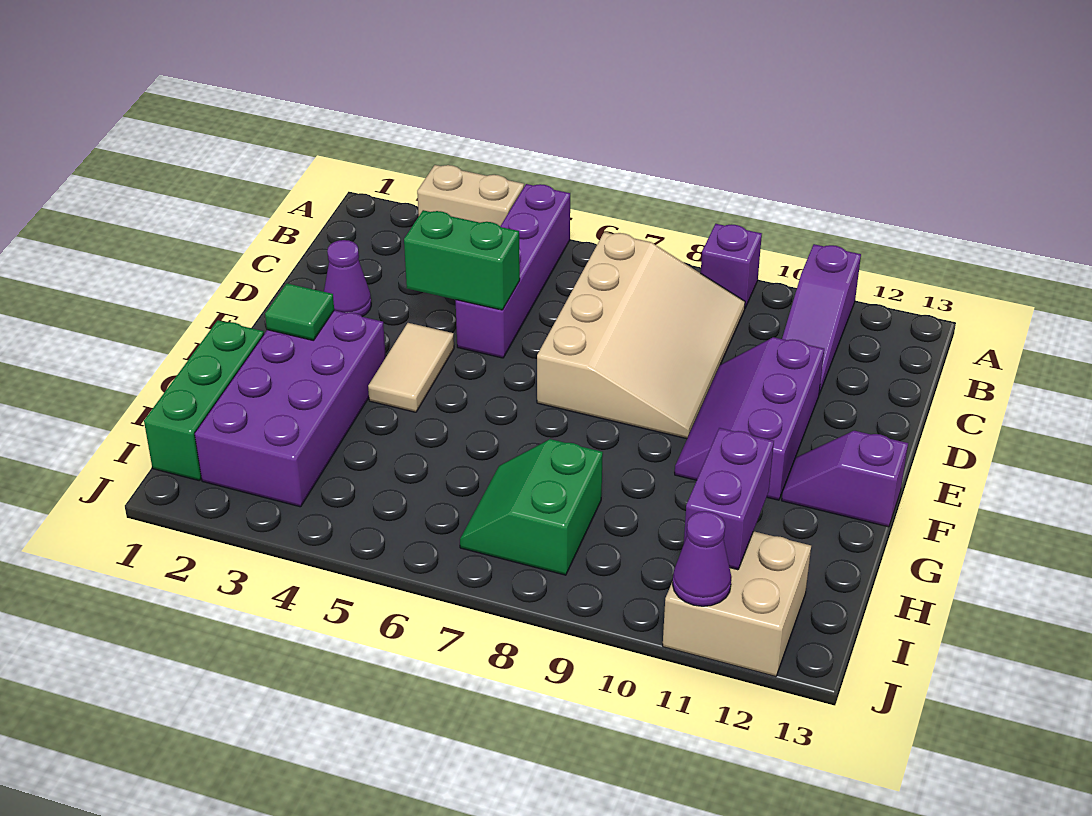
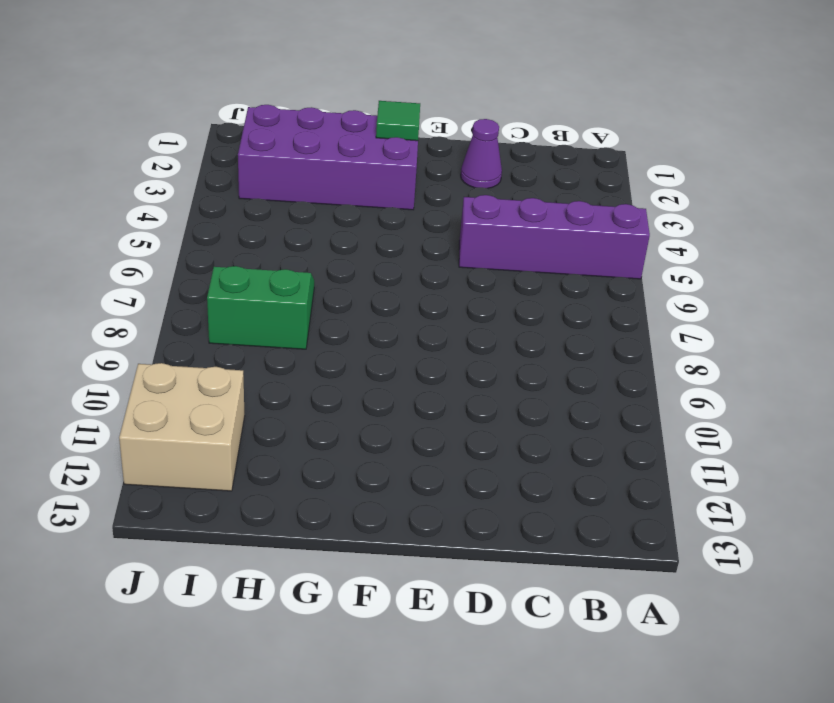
none -> tan brick A3:A4 level 1
none -> purple brick A9 level 1
none -> purple slope A11:C11 level 1 top A

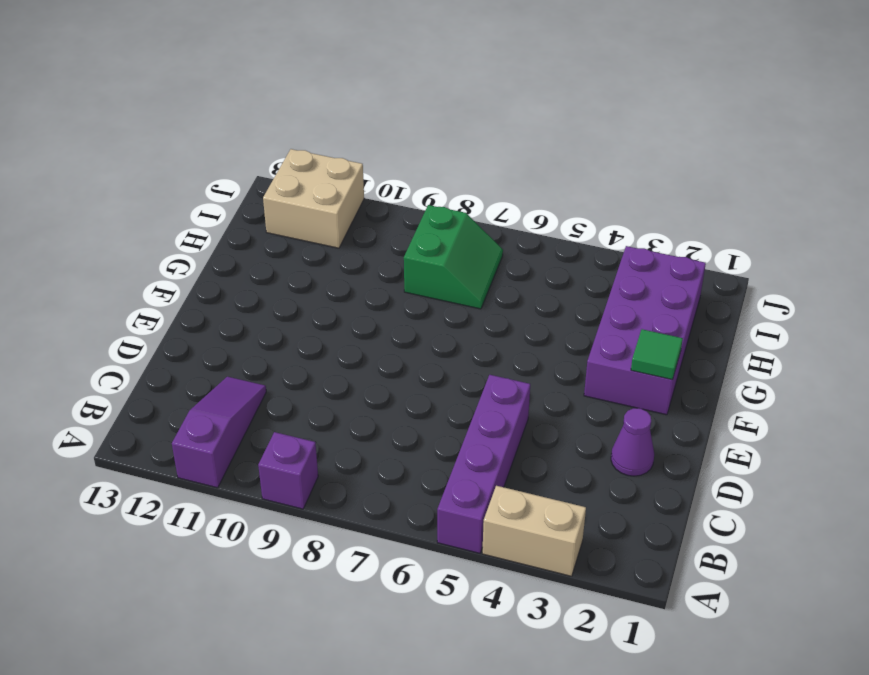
none -> tan slope B7:E9 level 1 top 7
none -> purple slope D10:F11 level 1 top 11
none -> tan tile E4:F4 level 1

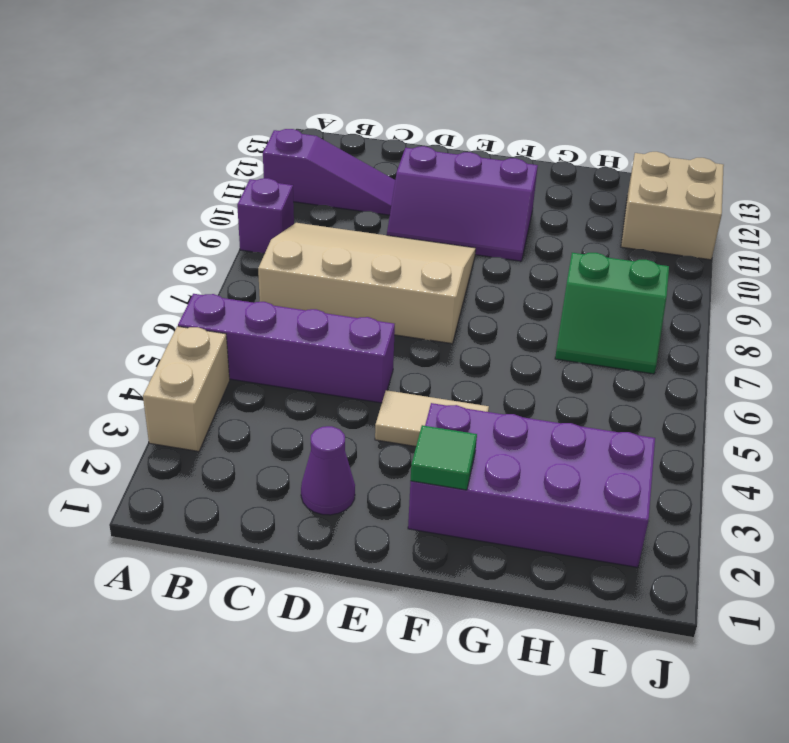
none -> purple slope F12:F13 level 1 top 13
none -> green brick G1:I1 level 1
none -> green brick D4:D5 level 2

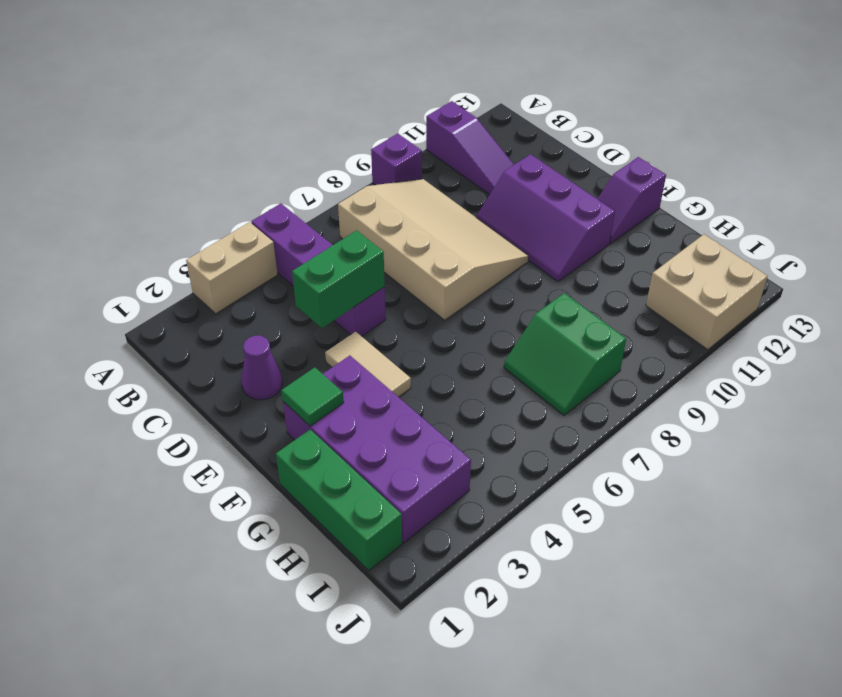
none -> purple brick H11:I11 level 2
none -> purple cone J11 level 2

